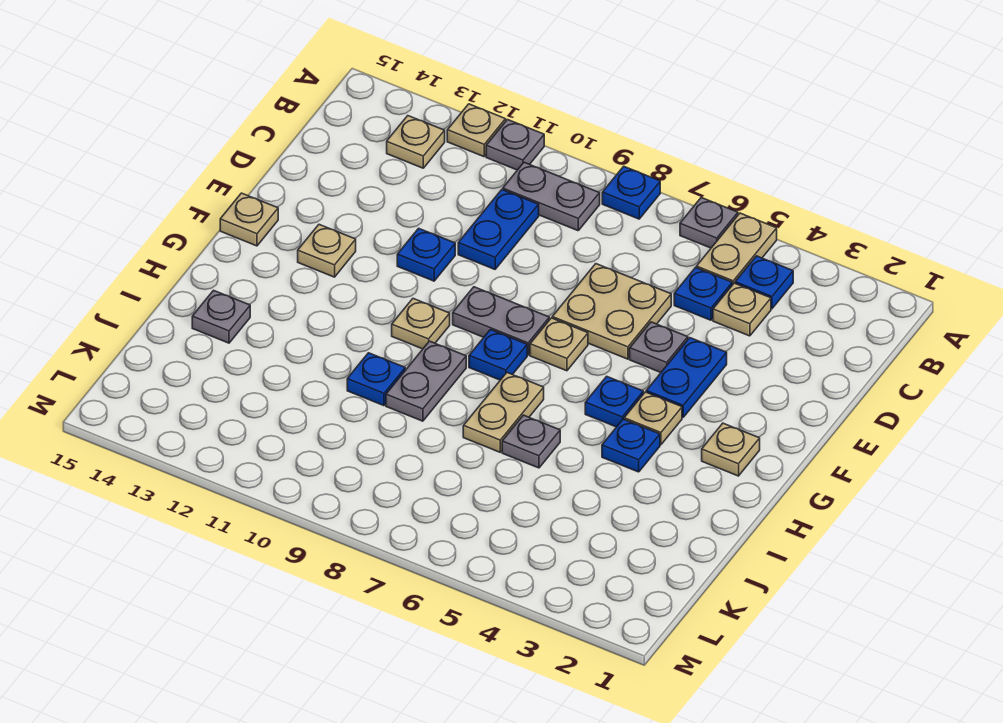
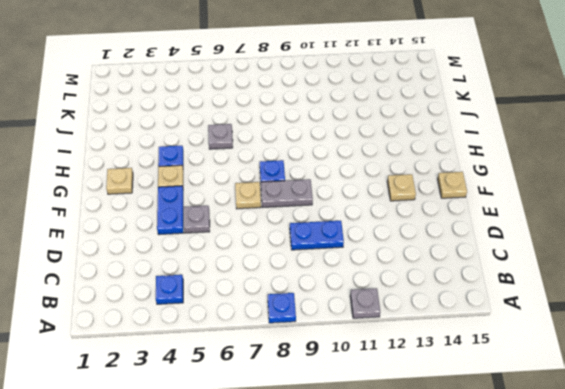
blue plate D9:D10 level 1 -> blue plate C10:D10 level 1
none -> tan plate A5:B5 level 1
none -> grey plate A6 level 1
none -> tan plate A12 level 1
none -> grey plate B9:B10 level 1

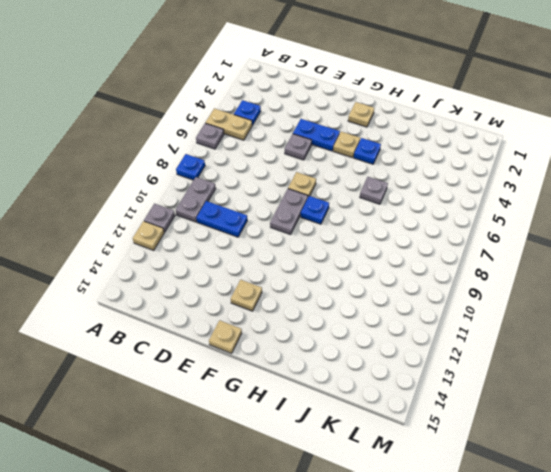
none -> tan plate B13 level 1
none -> tan plate C4 level 1
none -> blue plate C5 level 1
none -> tan plate D6:E7 level 1

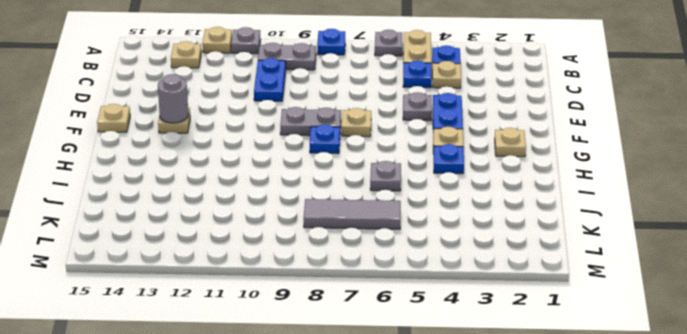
grey round brick F13 level 2 -> none
grey tile K6:K8 level 1 -> none
none -> tan plate D6:E7 level 1
none -> blue plate E11 level 1
none -> blue plate G5 level 1
none -> tan plate G10 level 1

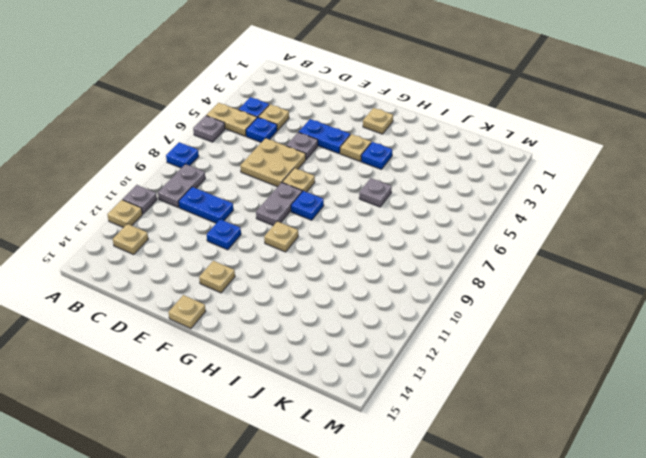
none -> blue plate G5 level 1
none -> tan plate H7:I7 level 1
none -> grey plate H9:I9 level 1
none -> blue plate I10 level 1

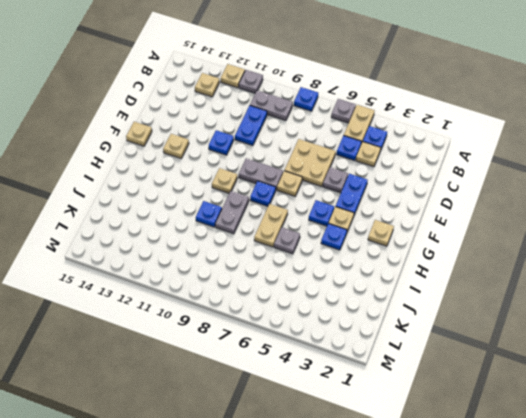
none -> grey plate I14 level 1

